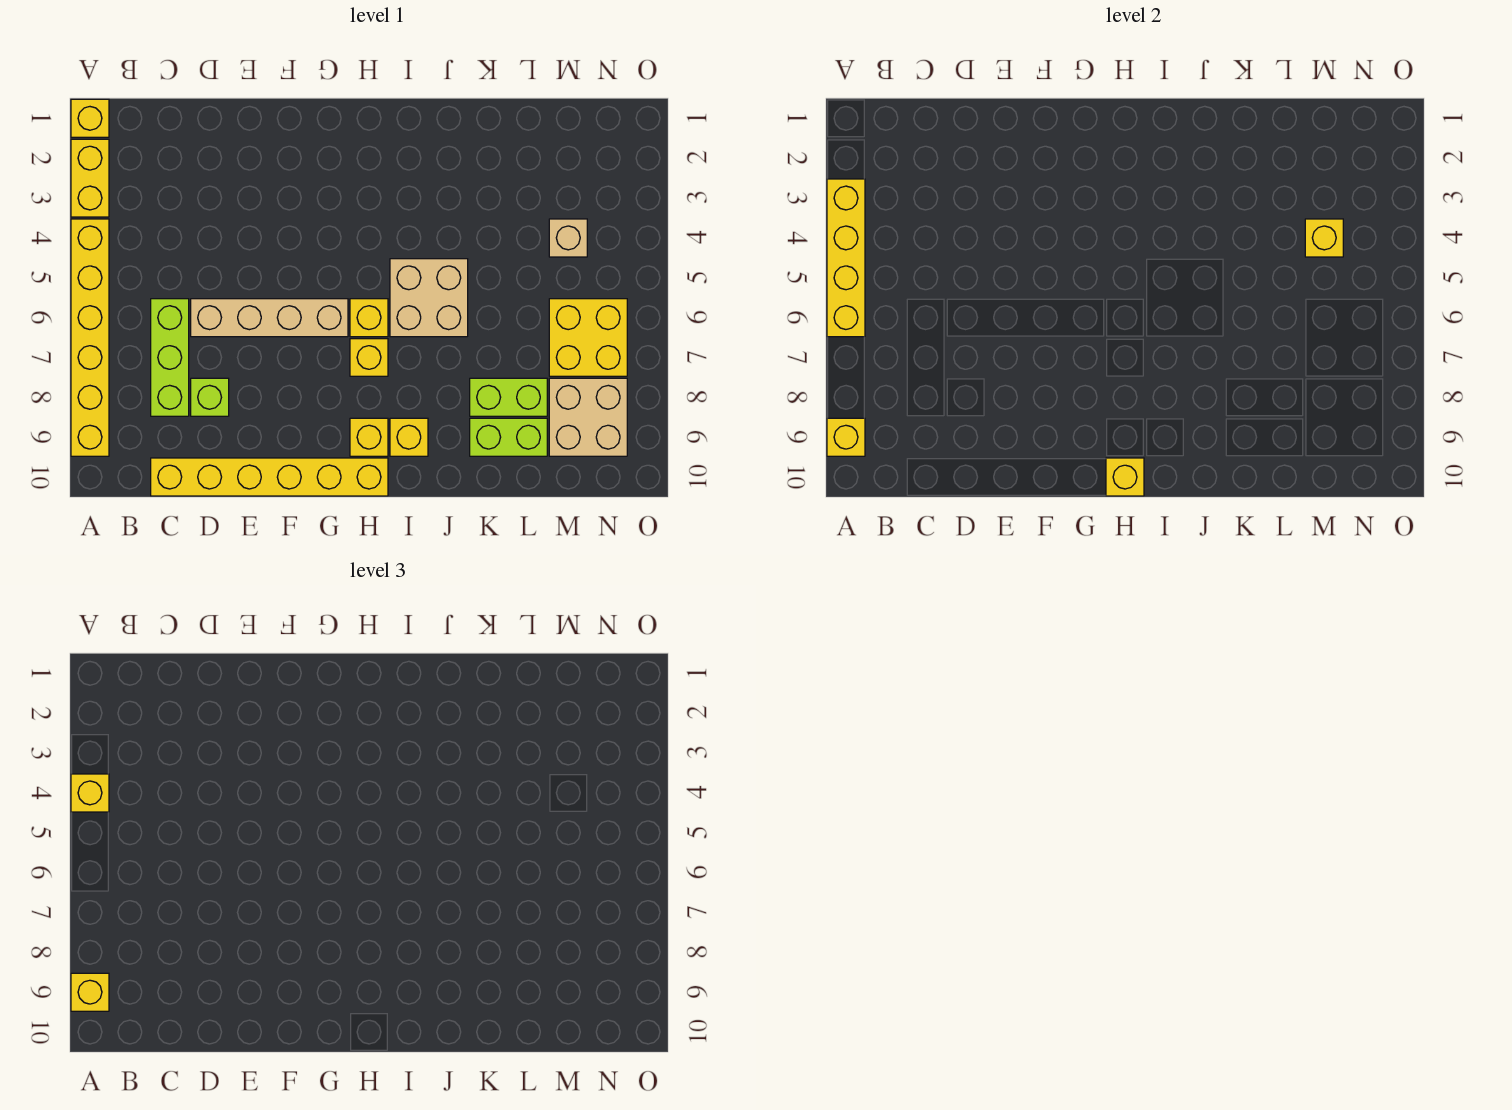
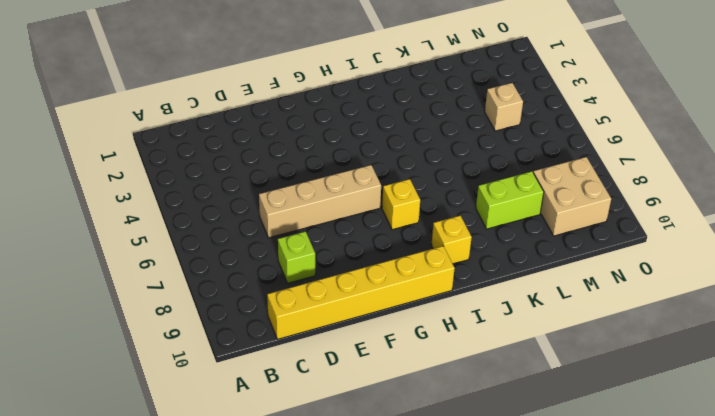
none -> yellow brick A1 level 1
none -> yellow brick A2:A3 level 1
none -> yellow brick A4:A9 level 1

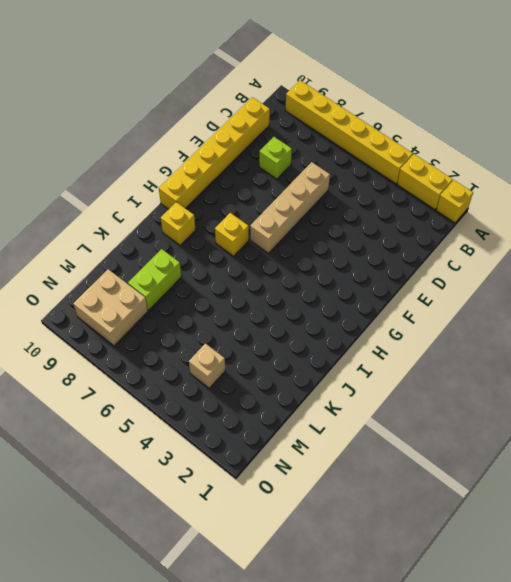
none -> lime brick C6:C8 level 1
none -> yellow brick H6 level 1
none -> yellow brick H9 level 1

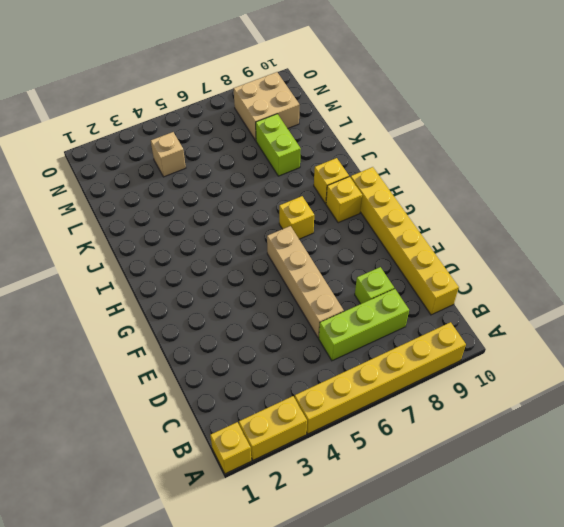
none -> yellow brick H6 level 1
none -> tan brick I5:J6 level 1
none -> lime brick K9:L9 level 1

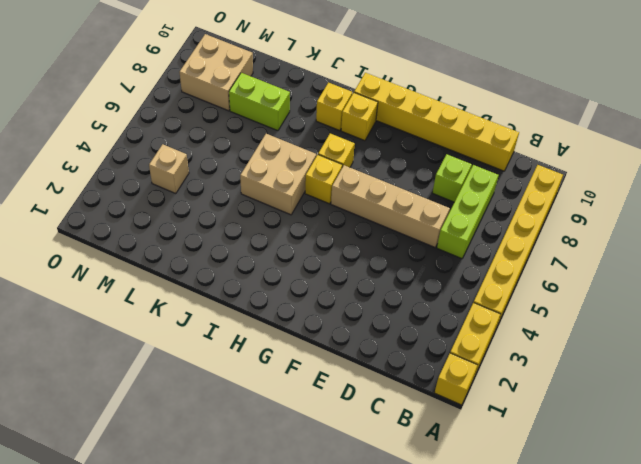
none -> lime brick K9:L9 level 1
none -> yellow brick M6:N7 level 1
none -> yellow brick A3:A6 level 2

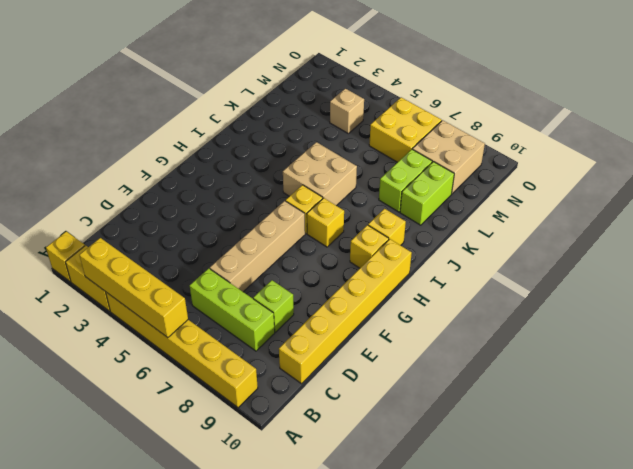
none -> yellow brick A9 level 2
none -> yellow brick H10 level 2
none -> yellow brick M4 level 2

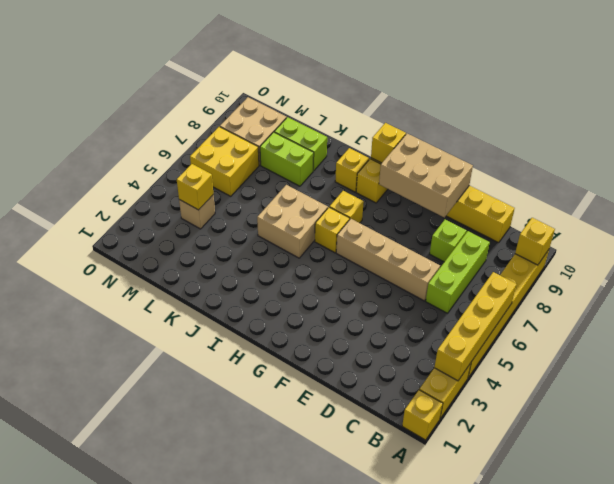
tan brick E9:G10 level 2 -> none
none -> yellow brick A4 level 3
none -> yellow brick A9 level 3

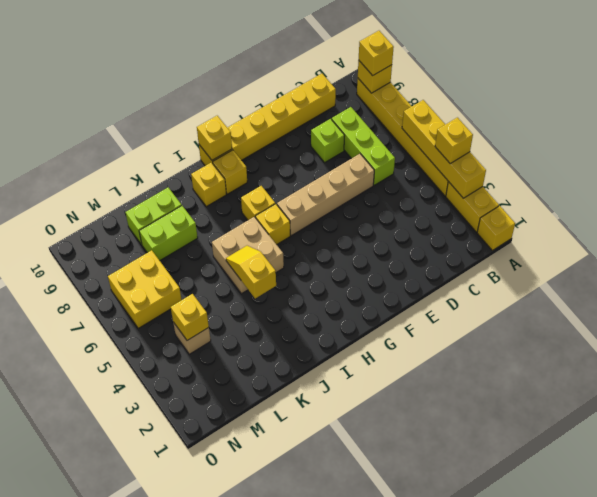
yellow slope J4:J5 level 2 top 4 -> none
none -> tan brick M8:N9 level 1

